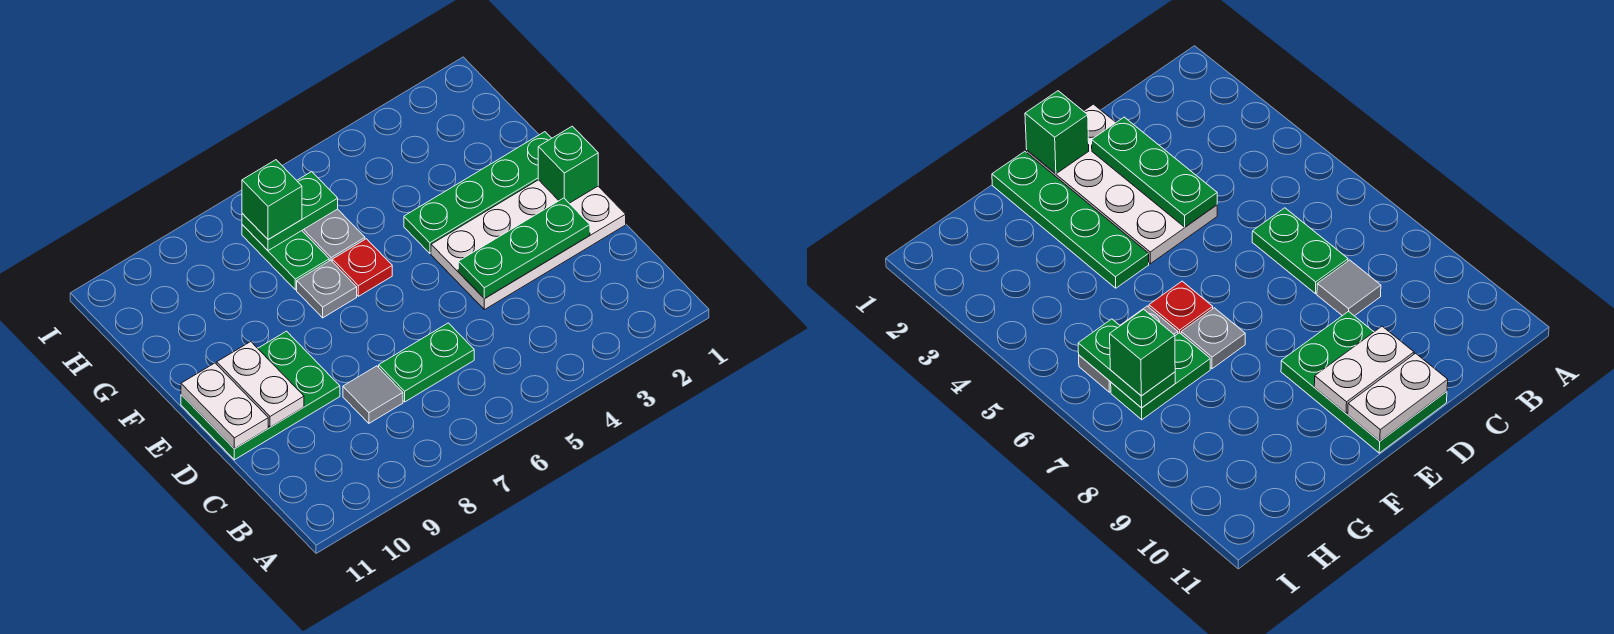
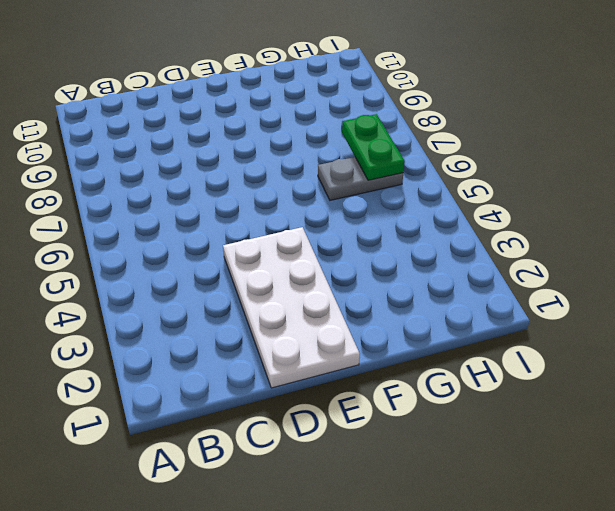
none -> green plate C6:C7 level 1
none -> grey tile C8 level 1
none -> green plate D9:E11 level 1

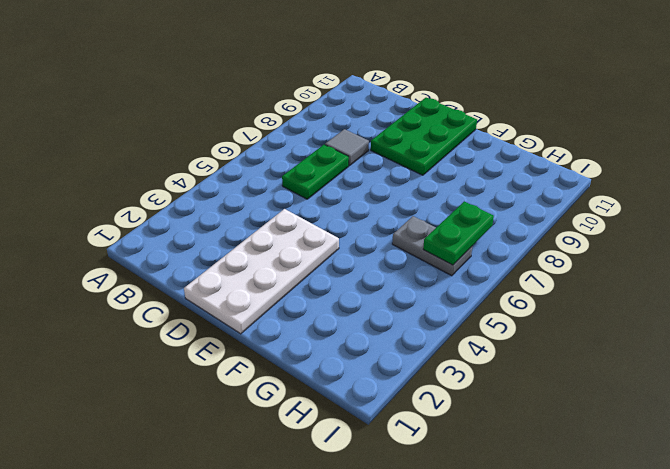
none -> green plate F1:F4 level 1
none -> red plate F6 level 1
none -> grey plate F7 level 1

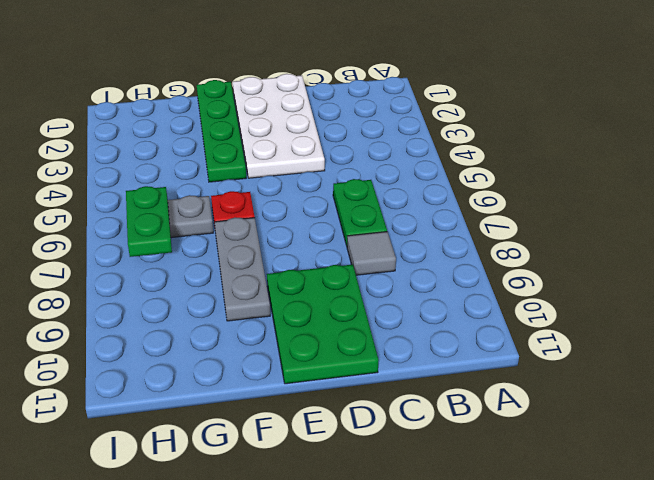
grey plate F7:F9 level 1 -> grey plate F7 level 1
none -> green plate G7:H7 level 1
none -> green plate D2:D4 level 2
none -> white plate D10:E10 level 2

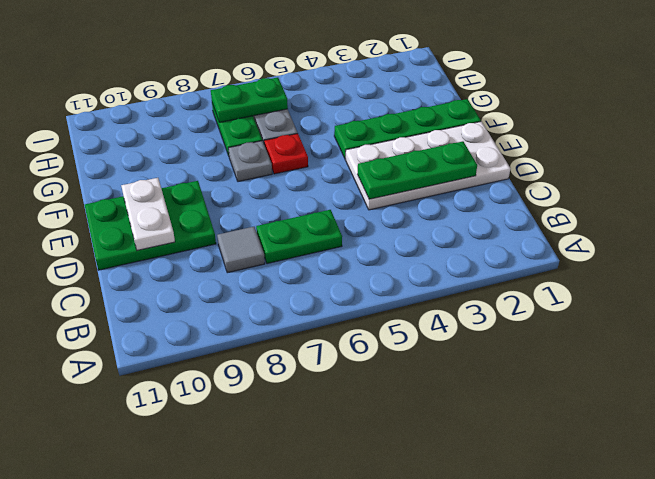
none -> white plate D11:E11 level 2
none -> green brick E1 level 2
none -> green brick H7 level 3

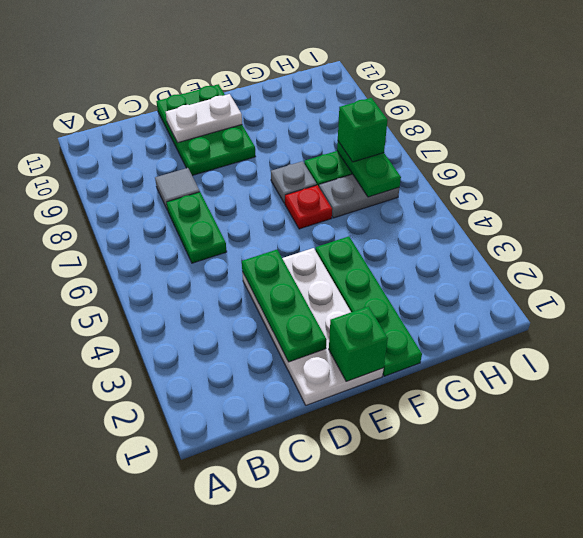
none -> white plate D11:E11 level 2

